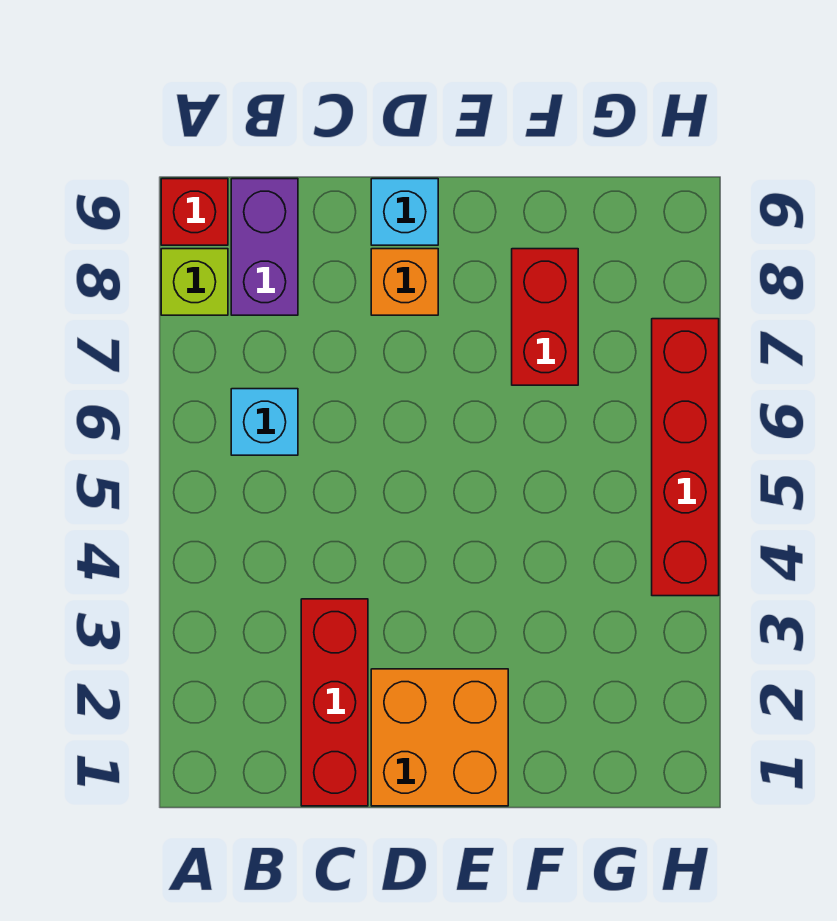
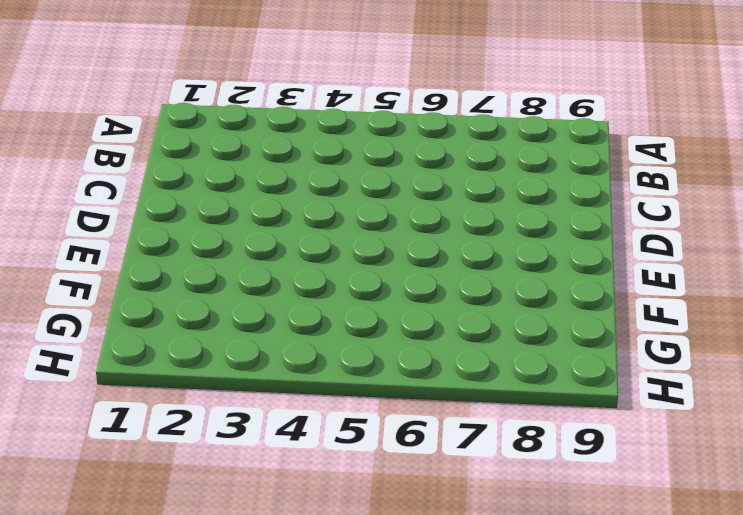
none -> lime brick A8 level 1
none -> red brick A9 level 1

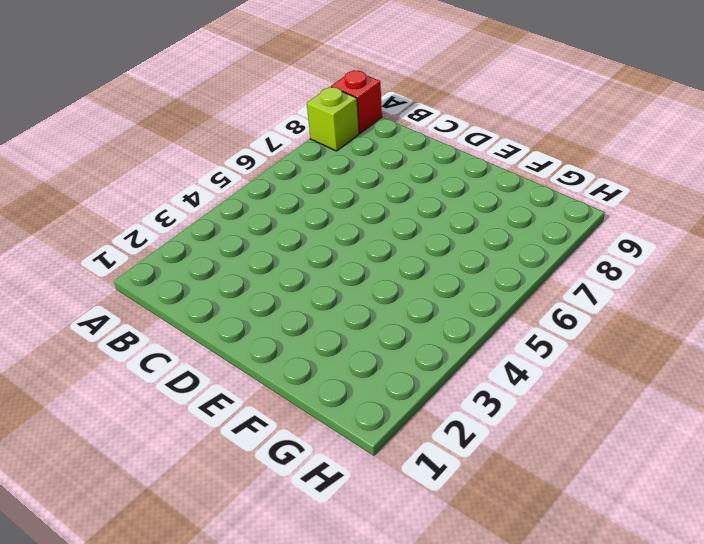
none -> cyan brick B6 level 1
none -> purple brick B8:B9 level 1

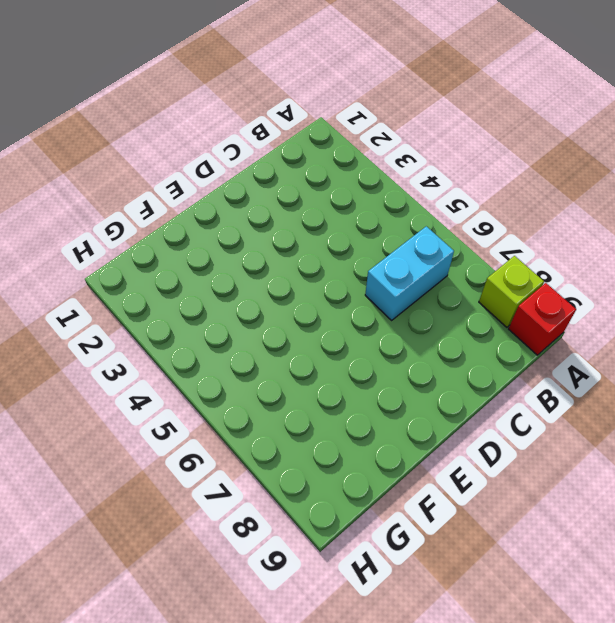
cyan brick B6:C6 level 1 -> cyan brick B6 level 1
none -> purple brick B8:B9 level 1
none -> red brick C1:C3 level 1

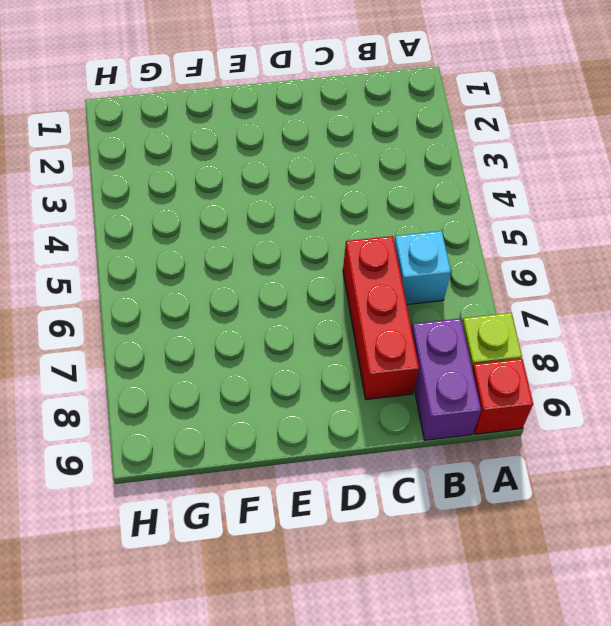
red brick C6:C8 level 1 -> red brick C1:C3 level 1
none -> orange brick D1:E2 level 1
none -> orange brick D8 level 1

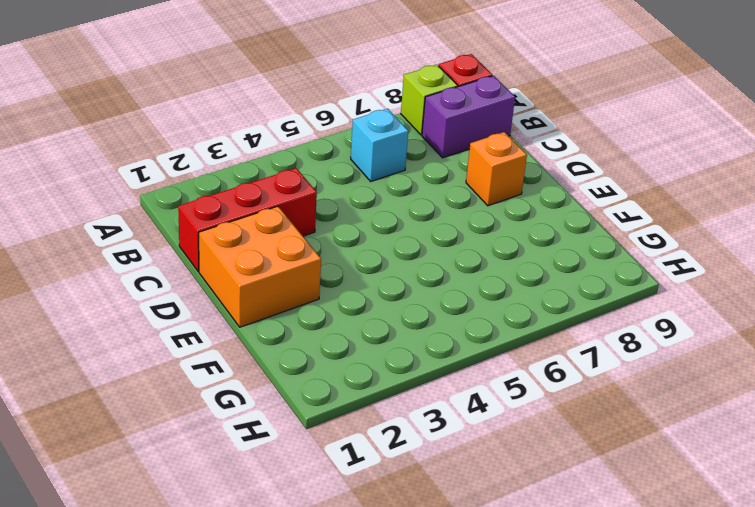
none -> cyan brick D9 level 1
none -> red brick F7:F8 level 1

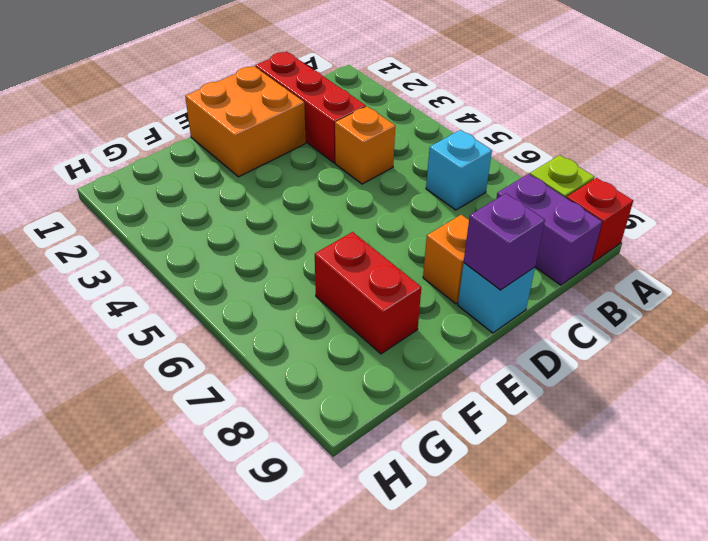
orange brick C4 level 1 -> none
purple brick D9 level 2 -> none
none -> red brick H4:H7 level 1

